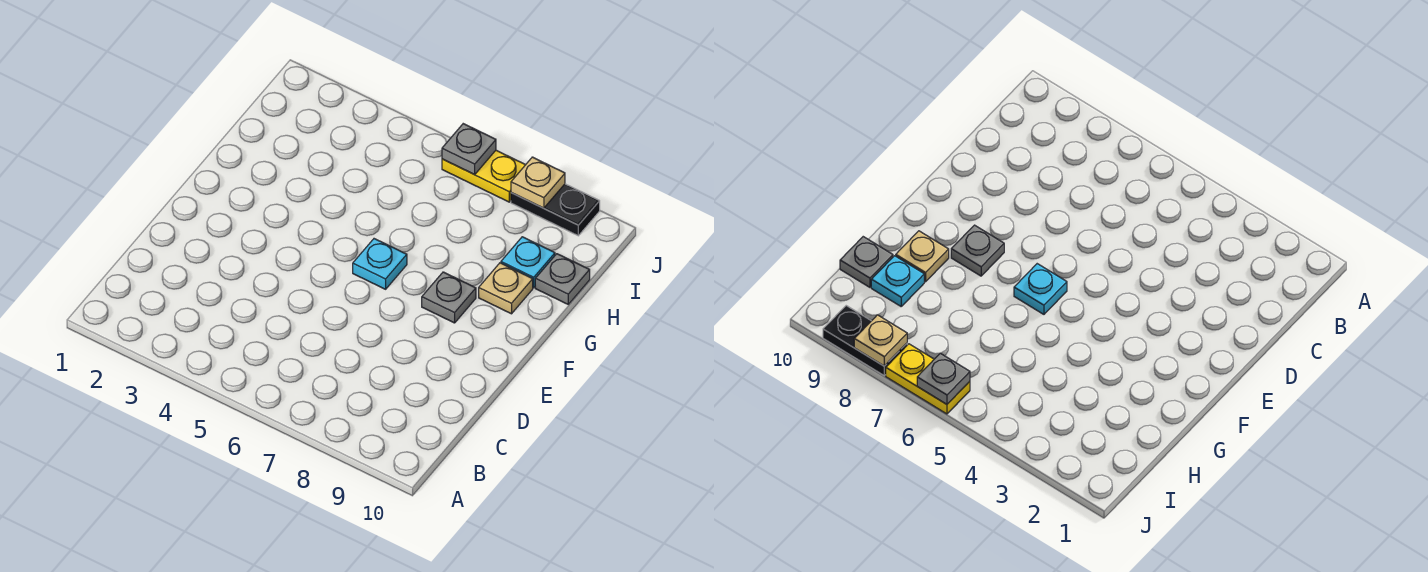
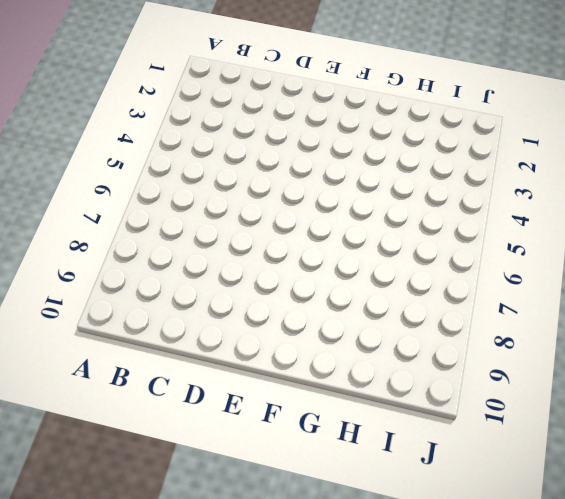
none -> cyan plate F6 level 1
none -> grey plate F8 level 1

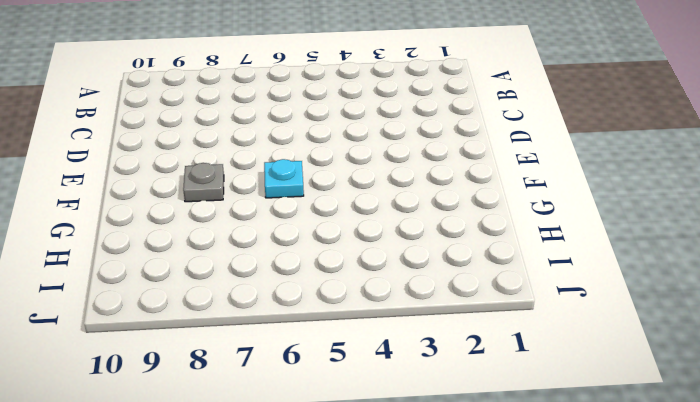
none -> tan plate G9 level 1
none -> cyan plate H9 level 1

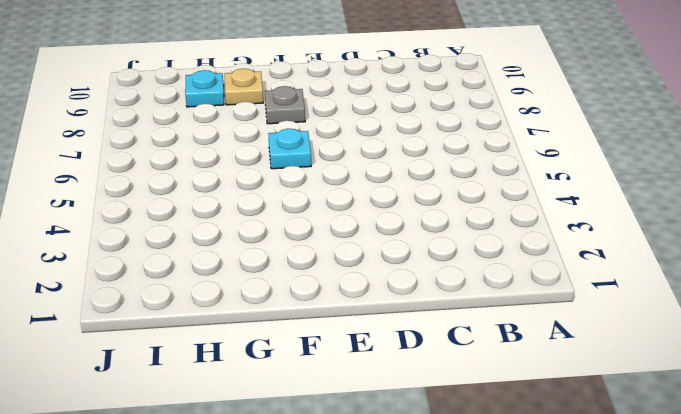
none -> grey plate H10 level 1
none -> yellow plate J6:J7 level 1

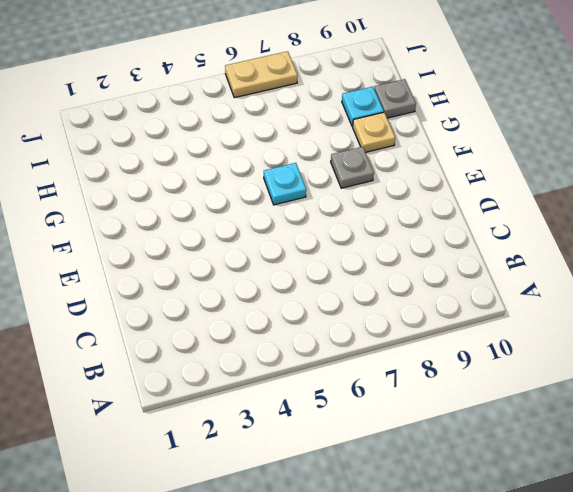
tan plate J6:J7 level 1 -> yellow plate J6:J7 level 1
none -> black plate J8:J9 level 1
none -> grey plate J6 level 2

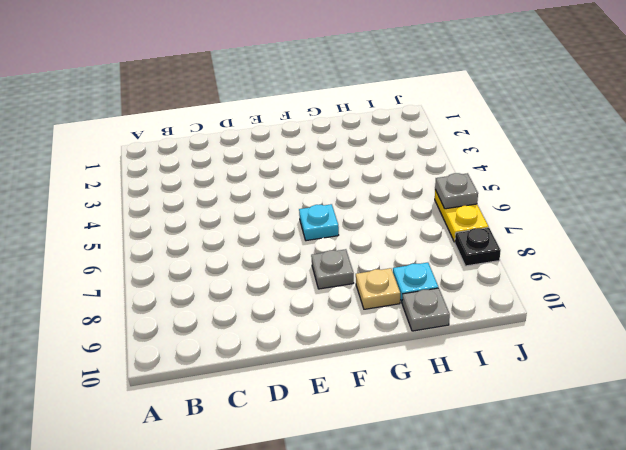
black plate J8 level 1 -> black plate J8:J9 level 1
none -> tan plate J8 level 2

